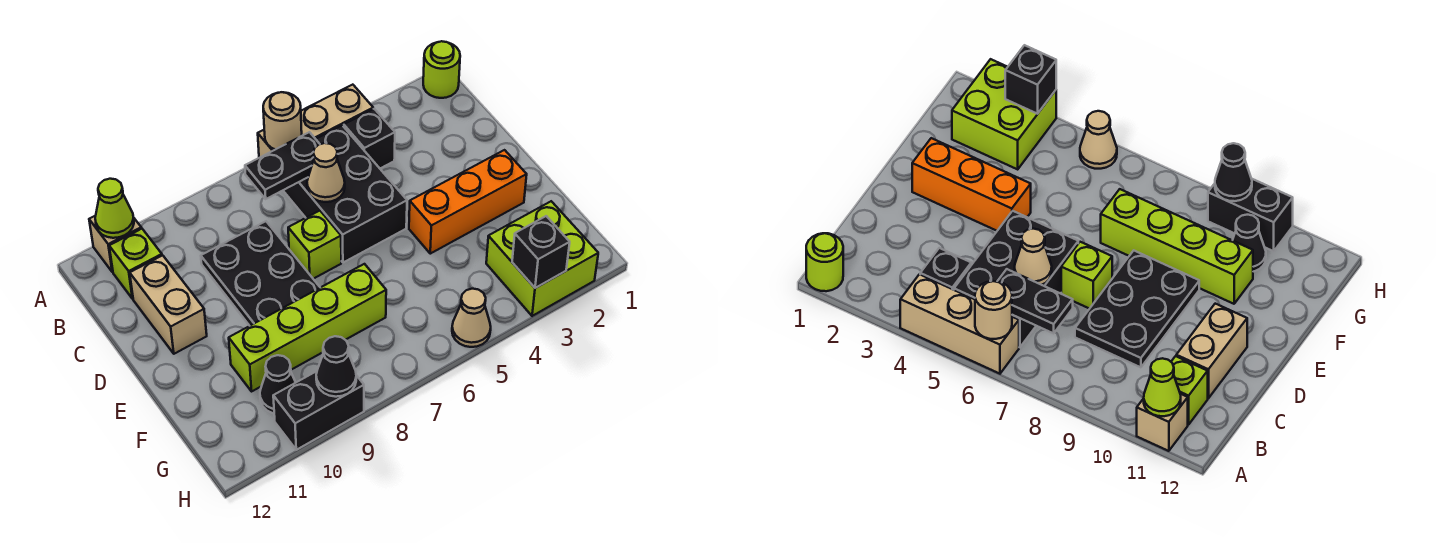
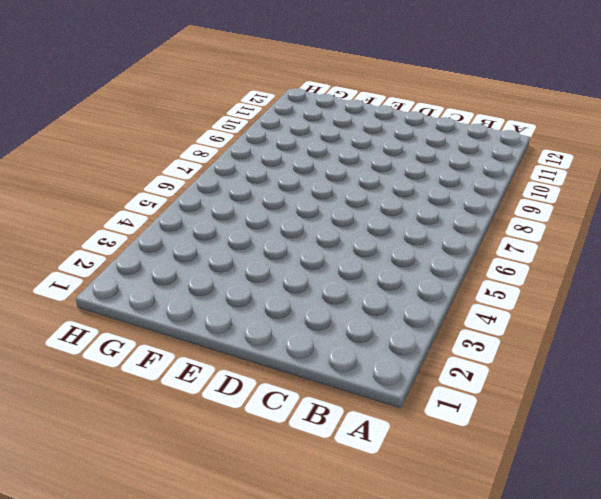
none -> lime round brick A1 level 1
none -> tan brick A4:A6 level 1
none -> tan brick A11 level 1

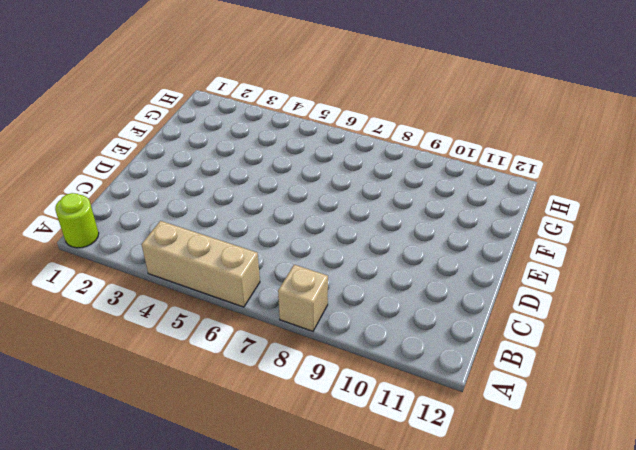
tan brick A8 level 1 -> tan brick A11 level 1
none -> black brick B4 level 1
none -> black brick B5:D6 level 1
none -> lime brick B11 level 1

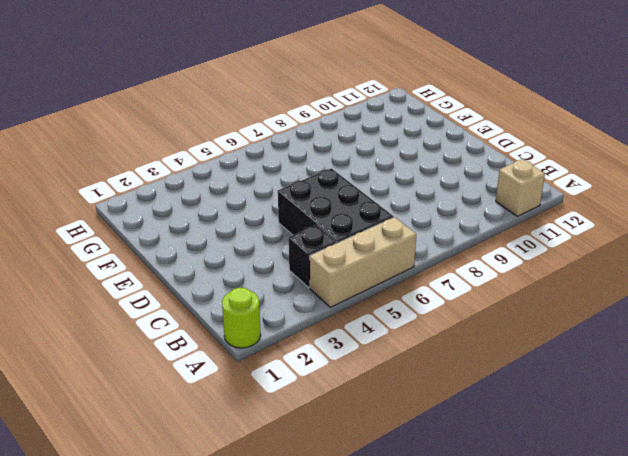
none -> lime brick B11 level 1
none -> black plate C8:E9 level 1
none -> tan brick C11:D11 level 1

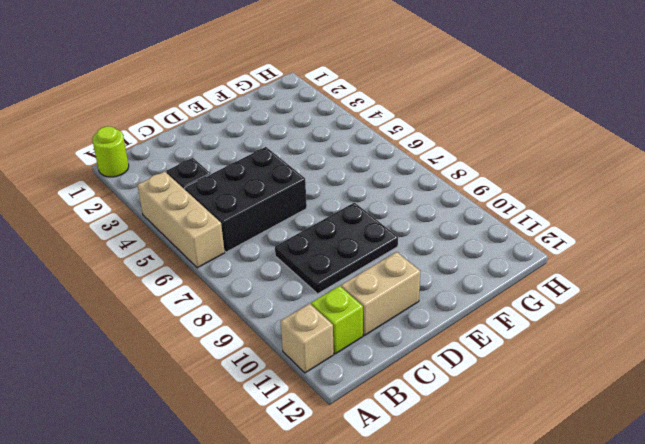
none -> lime brick D7 level 1
none -> orange brick E2:E4 level 1
none -> lime brick F7:F10 level 1

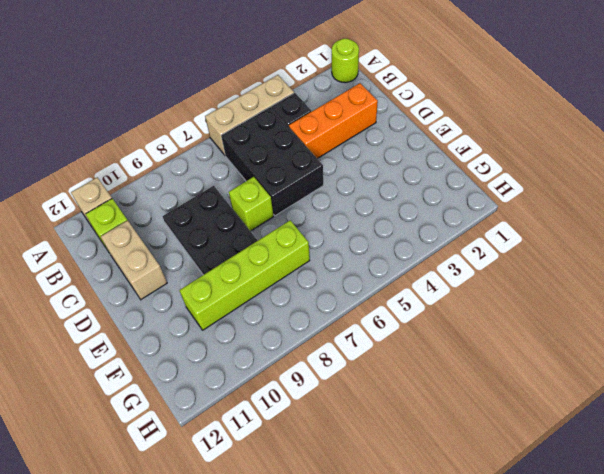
orange brick C2:C4 level 1 -> orange brick E2:E4 level 1
none -> lime brick G2:H3 level 1
none -> black cone G10 level 1
none -> tan cone H5 level 1

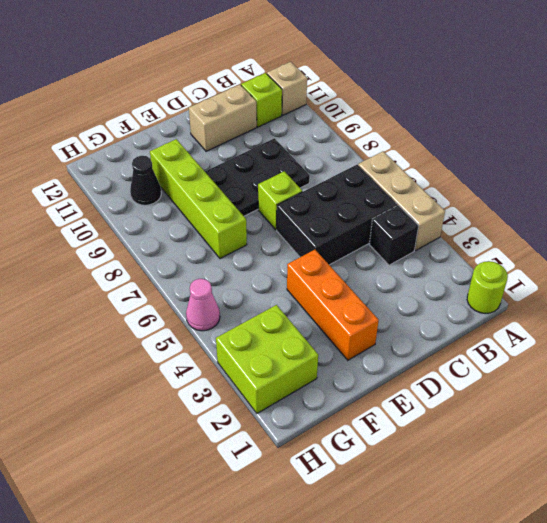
pink cone H5 level 1 -> tan cone H5 level 1
none -> black brick H9:H10 level 1
none -> tan round brick A6 level 2
none -> lime cone A11 level 2

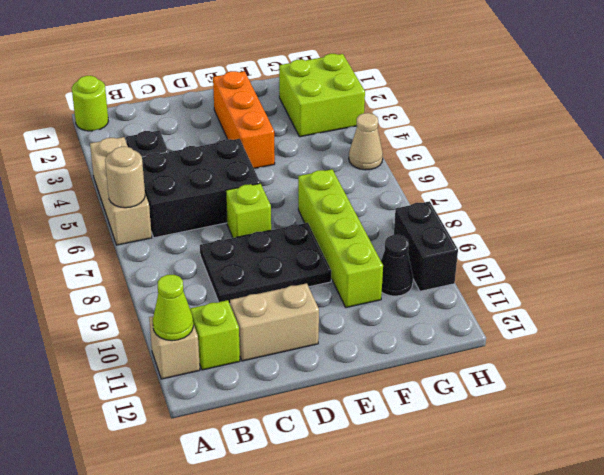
none -> black plate B6:B7 level 2
none -> tan cone C6 level 2
none -> black brick H3 level 2

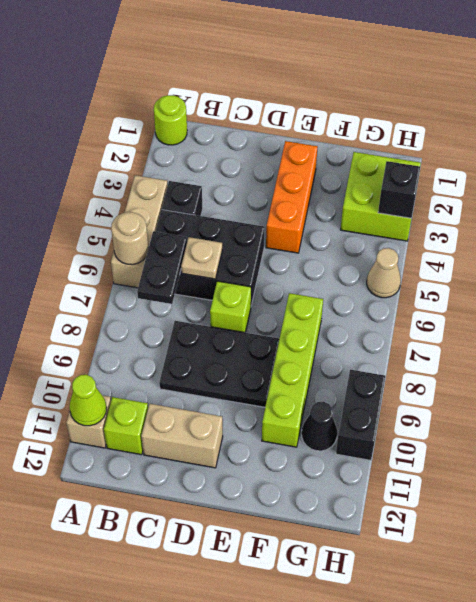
tan plate C6 level 2 -> tan cone C6 level 2
none -> black cone H9 level 2

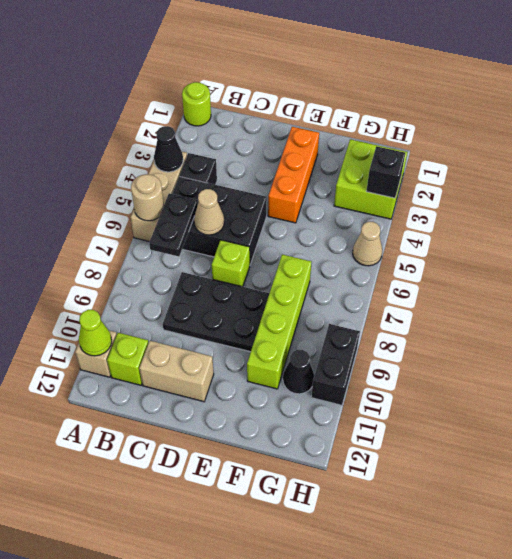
black cone A4 level 2 -> black cone H9 level 2

